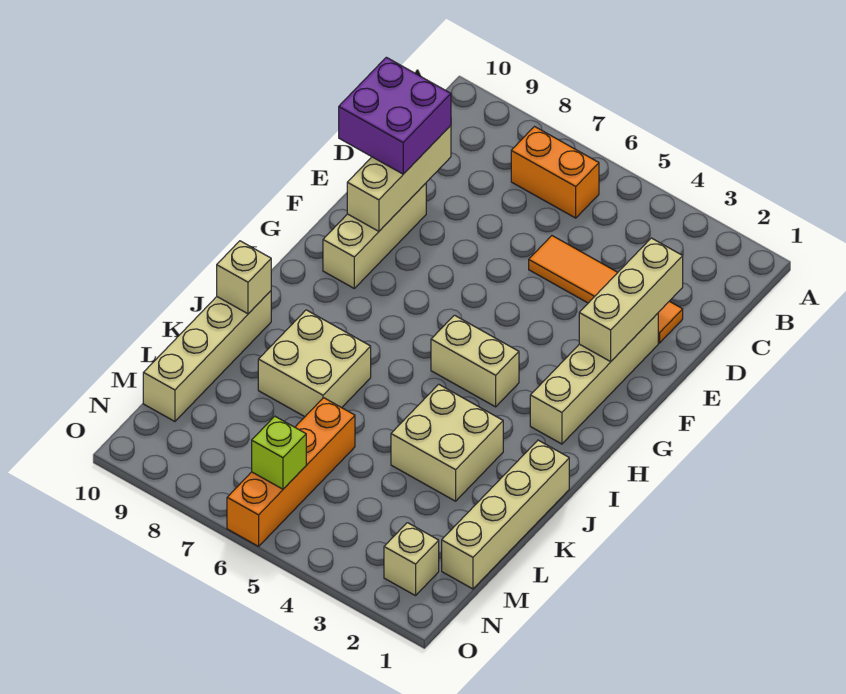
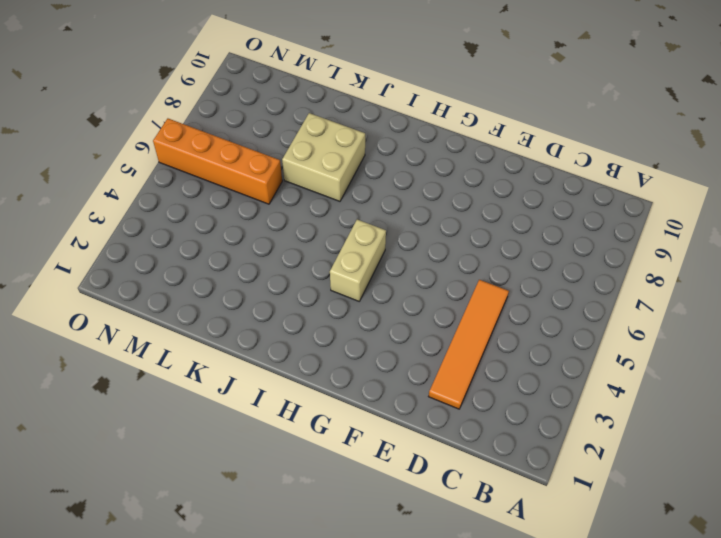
none -> orange brick B6:B7 level 1
none -> tan brick E2:H2 level 1
none -> tan brick E9:G9 level 1

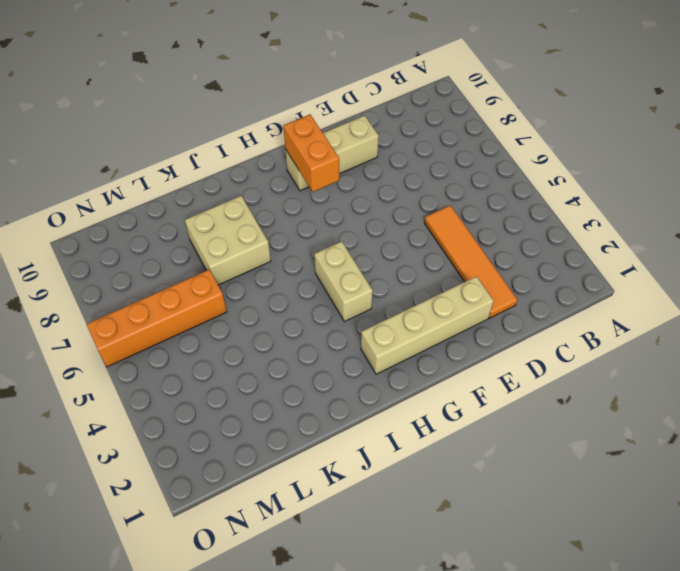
orange brick G8:G9 level 2 -> orange brick B6:B7 level 1
none -> tan brick J1:M1 level 1
none -> tan brick J3:K4 level 1
none -> tan brick J10:M10 level 1

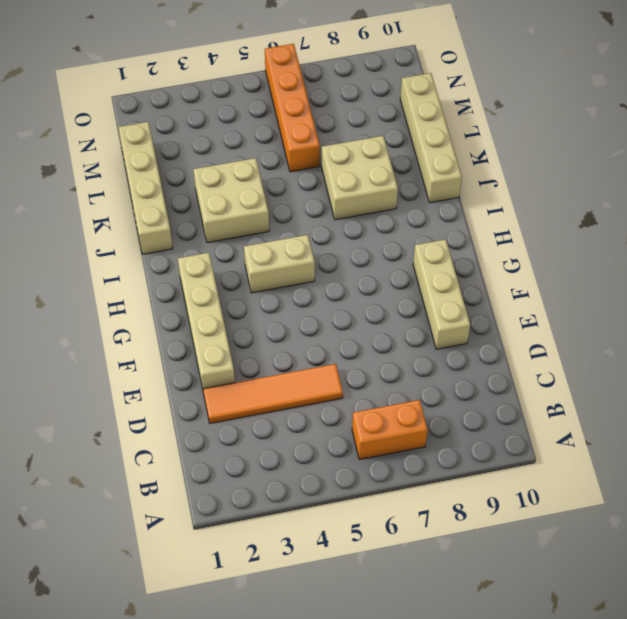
none -> tan brick N2 level 1
none -> tan brick D2:F2 level 2
none -> tan brick D9:F9 level 2

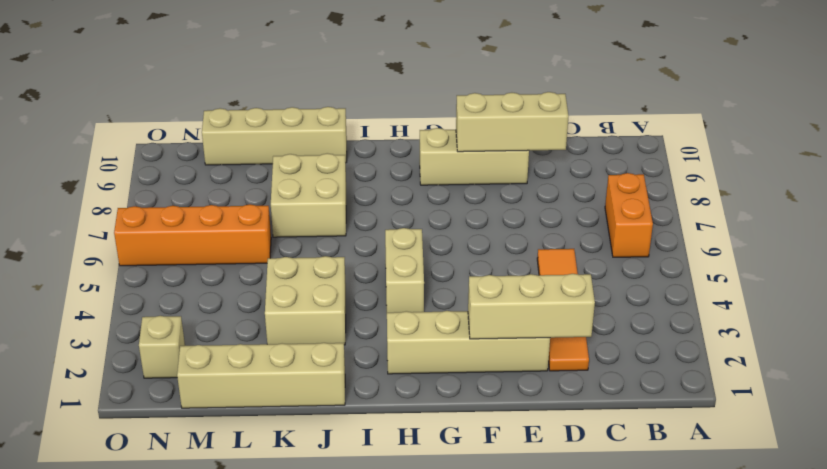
none -> tan brick J10 level 2
none -> lime brick N6 level 2
none -> purple brick D9:E10 level 3

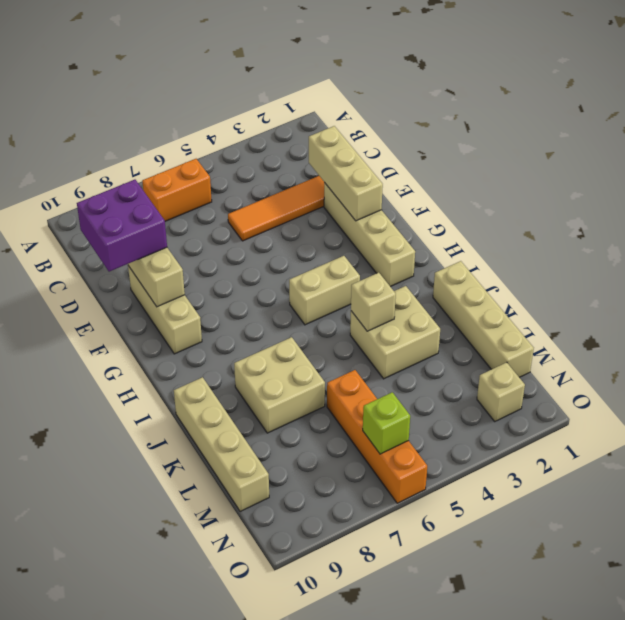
tan brick J4 level 2 -> tan brick J10 level 2

